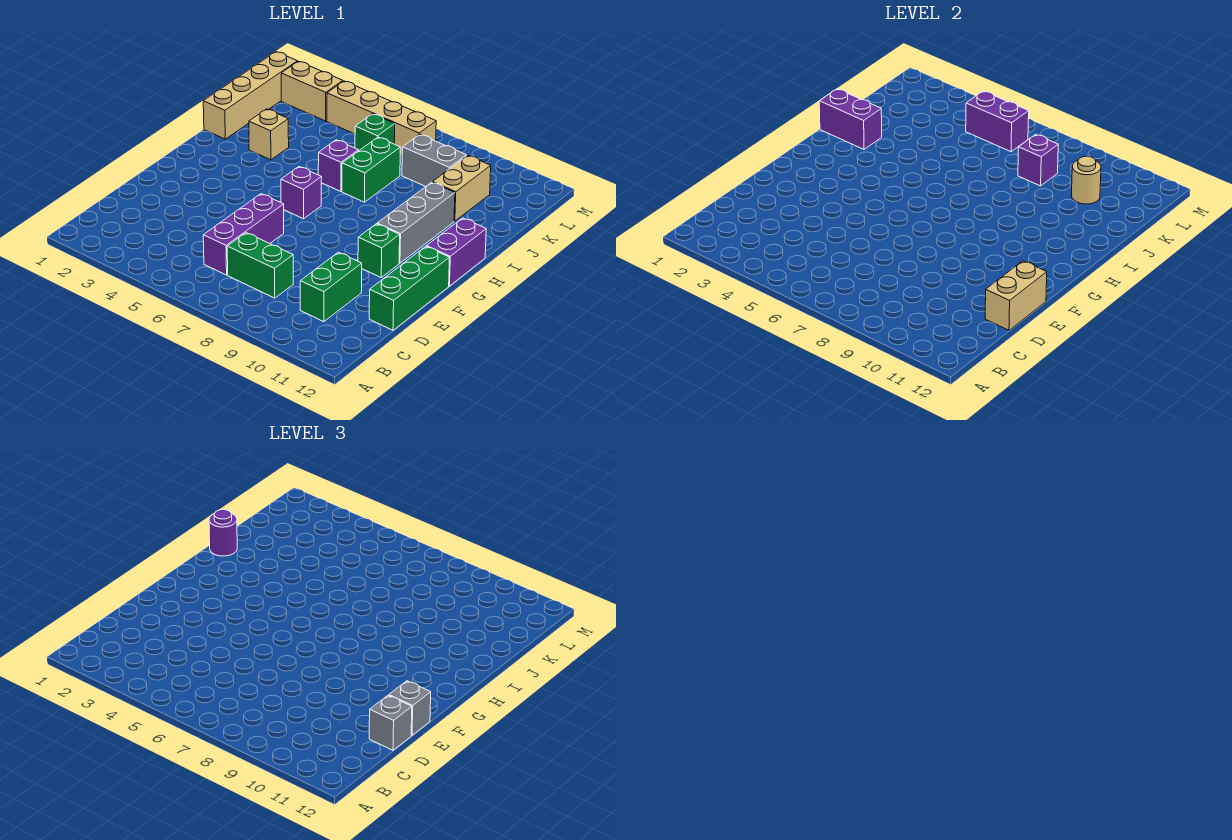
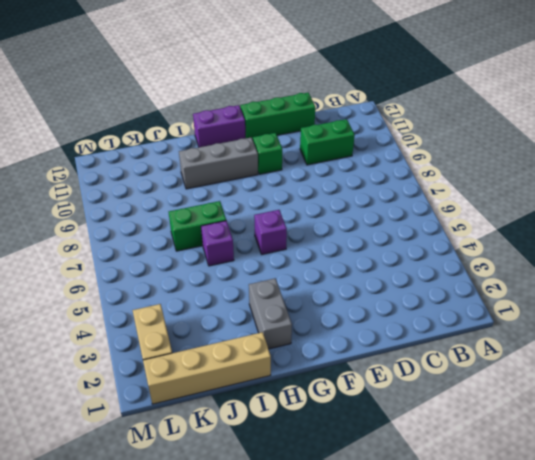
grey brick H2:H3 level 1 -> grey brick K8:K9 level 1
none -> purple brick C6:E6 level 1
none -> green brick C7:C8 level 1
none -> tan brick I3 level 1

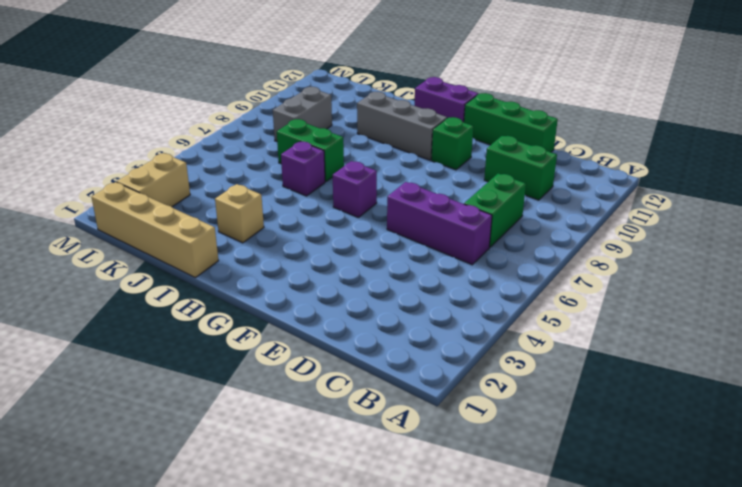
none -> tan brick J10:K10 level 1
none -> green brick K6 level 1
none -> tan brick L4:L7 level 1

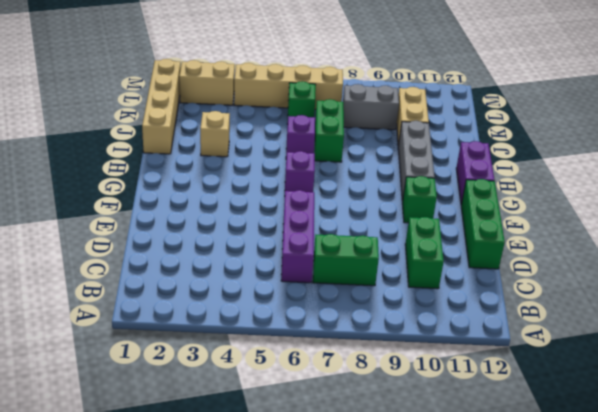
none -> tan brick D12:E12 level 2
none -> purple brick I1:I2 level 2
none -> purple brick K8 level 2

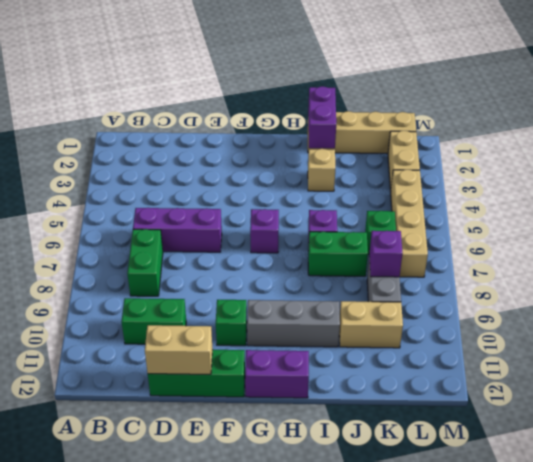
none -> tan round brick K10 level 2
none -> purple brick L5:L6 level 2
none -> grey brick D12 level 3

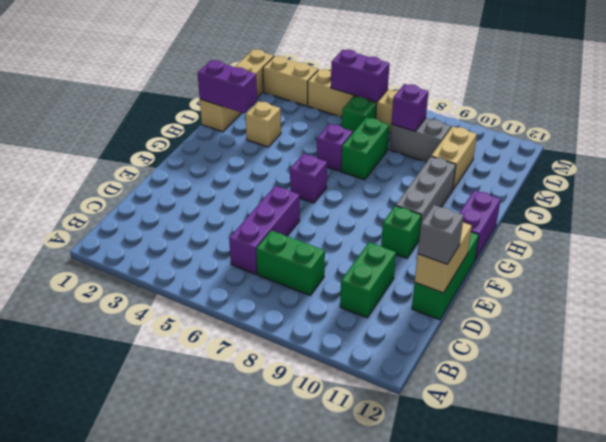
none -> tan round brick K10 level 2
none -> grey brick E12 level 3
none -> purple round brick I1 level 3

